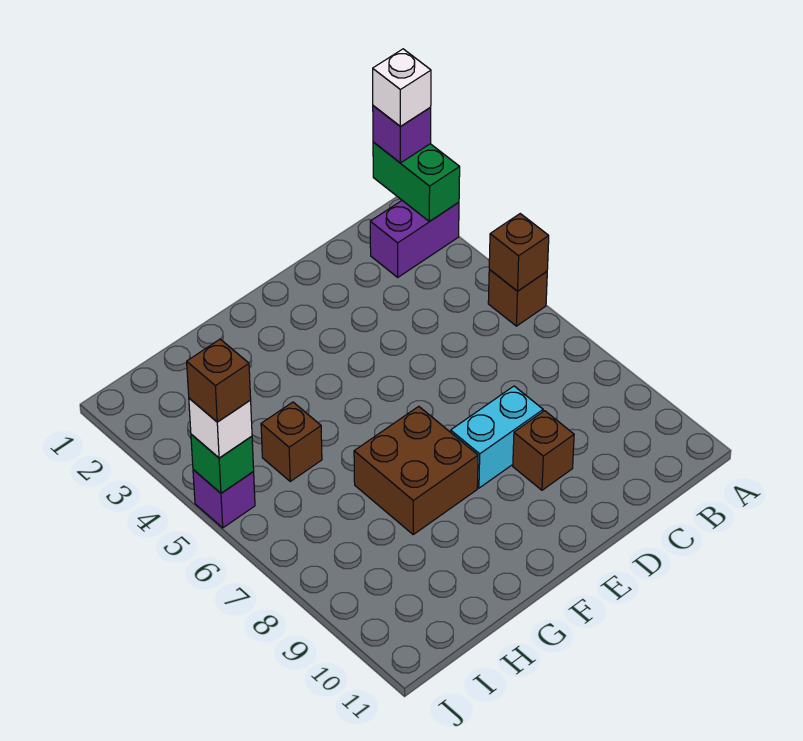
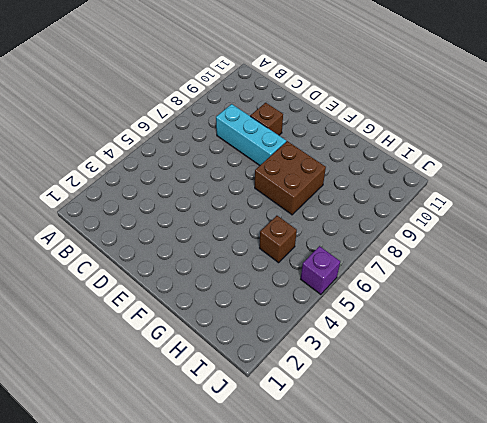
cyan brick C8:E8 level 1 -> cyan brick D8:E8 level 1
none -> purple brick A2:B2 level 1
none -> brown brick A5 level 1
none -> green brick A1:A2 level 2

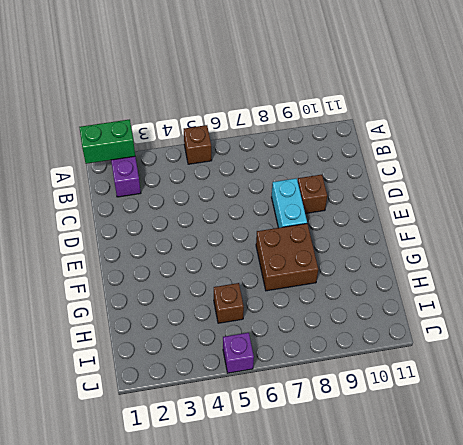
none -> brown brick A5 level 2
none -> green brick J5 level 2
none -> purple brick A1 level 3

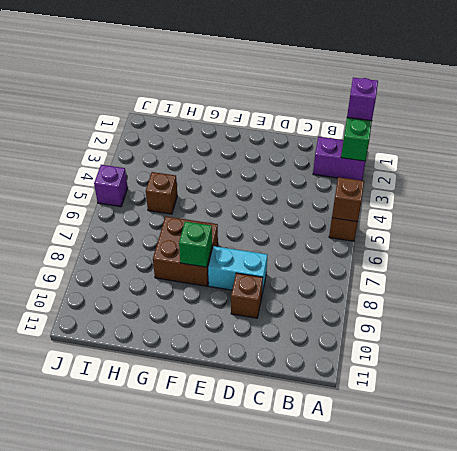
green brick F8 level 2 -> green brick J5 level 2
none -> white brick J5 level 3
none -> white brick A1 level 4
none -> brown brick J5 level 4

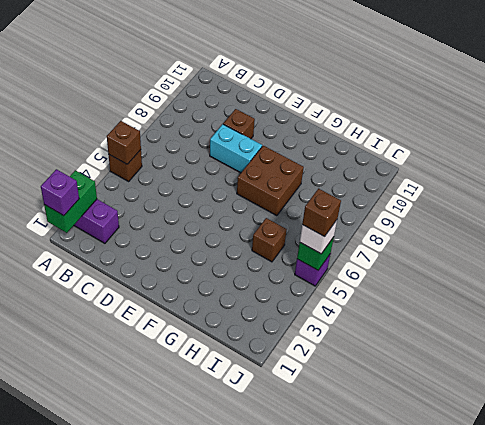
none -> white brick A1 level 4

